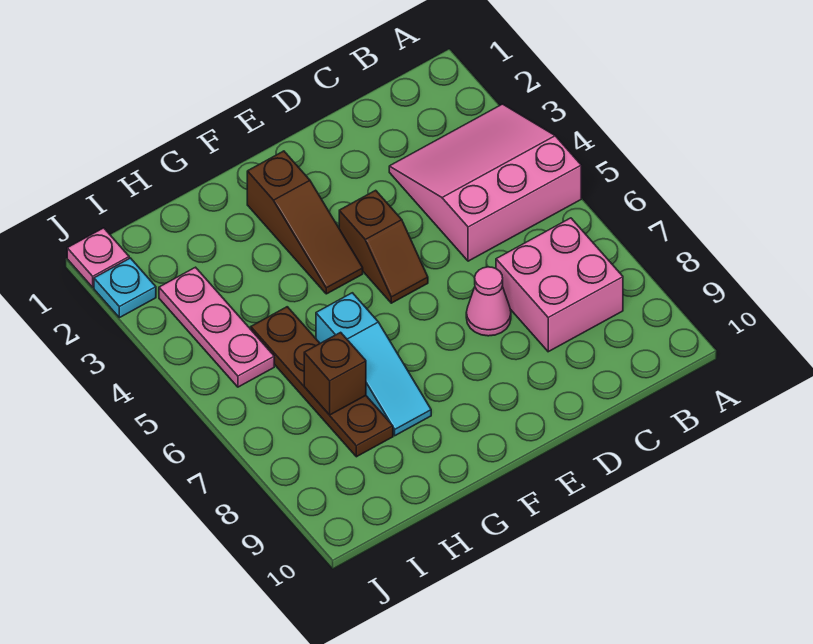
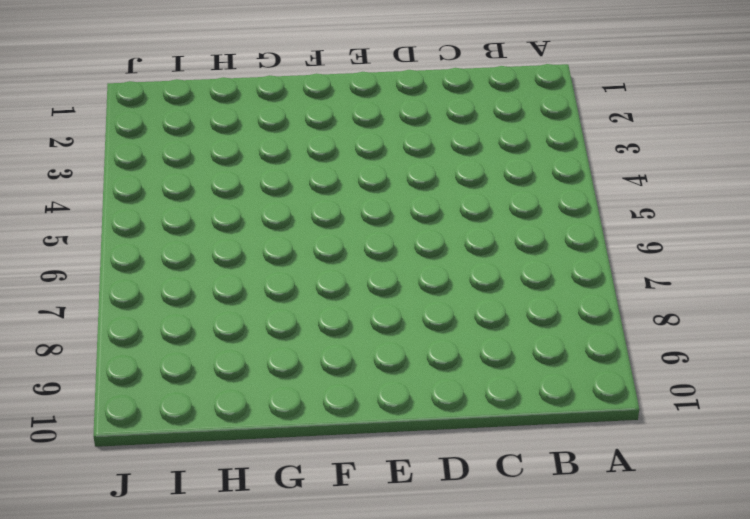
none -> pink slope A3:C5 level 1 top 5
none -> pink brick B7:C8 level 1

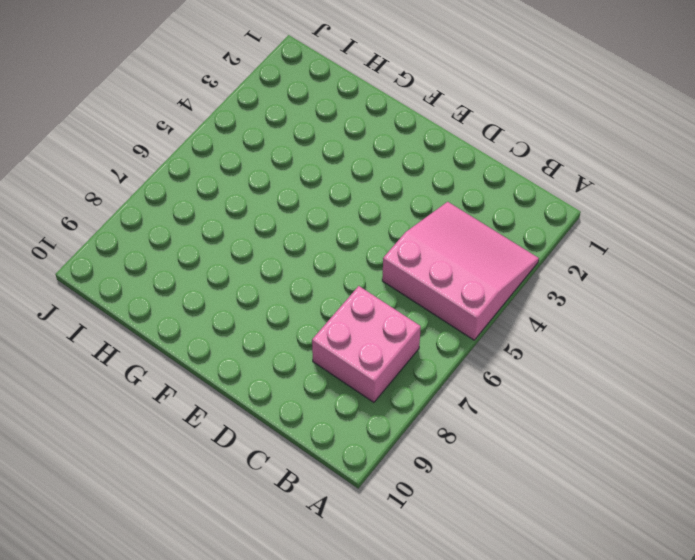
none -> pink cone D7 level 1
none -> brown slope E4:E5 level 1 top 4

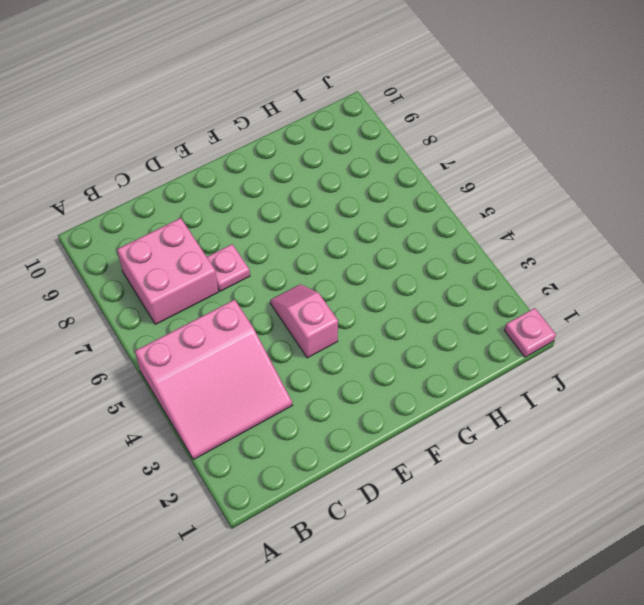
pink plate D7 level 1 -> pink cone D7 level 1
pink slope E4:E5 level 1 top 4 -> brown slope E4:E5 level 1 top 4
none -> brown slope F2:F4 level 1 top 2
none -> cyan slope G6:G8 level 1 top 6

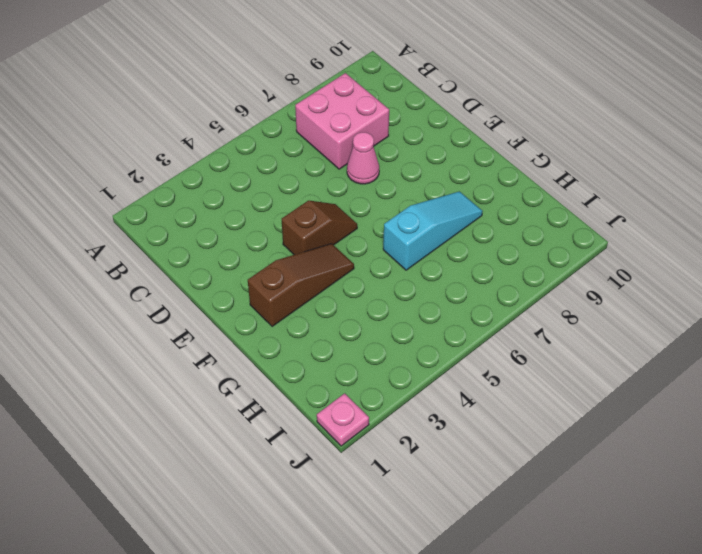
none -> pink slope A3:C5 level 1 top 5
none -> brown plate H5:H8 level 1

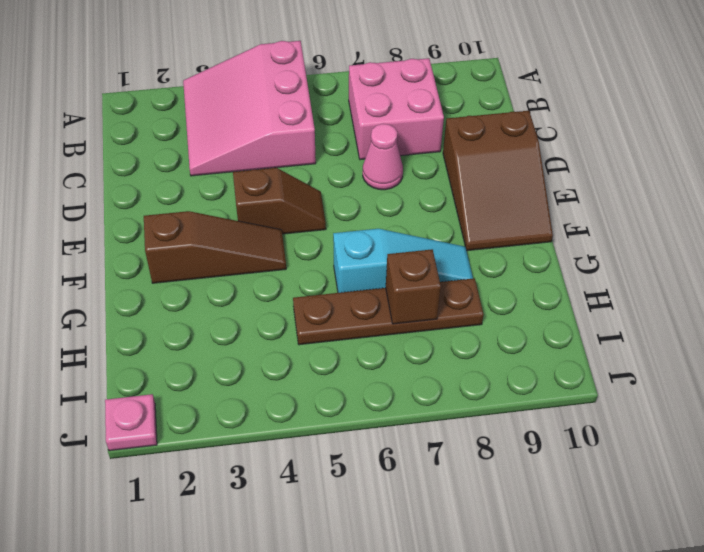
brown slope D9:F10 level 1 top D -> none
none -> pink plate I3:I5 level 1
none -> cyan plate J2 level 1

